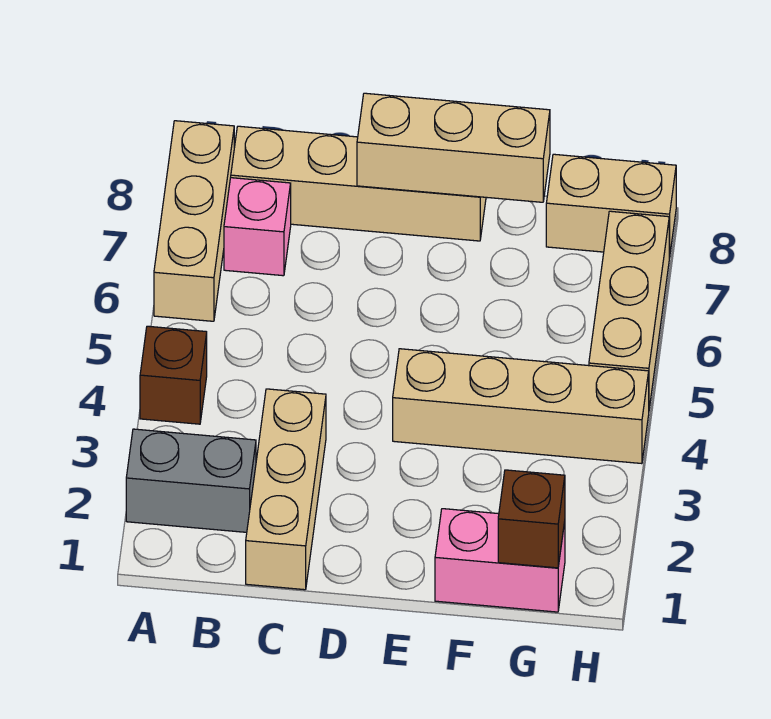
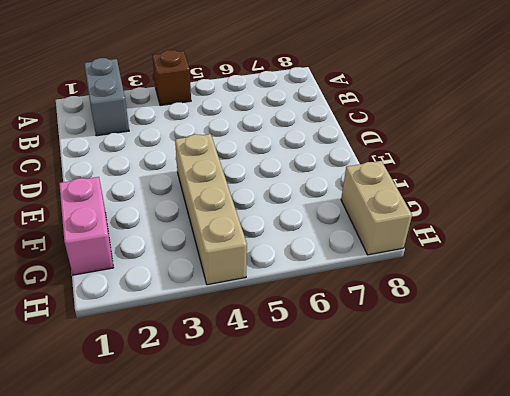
none -> tan brick A6:A8 level 1
none -> pink brick B7 level 1
none -> tan brick B8:E8 level 1

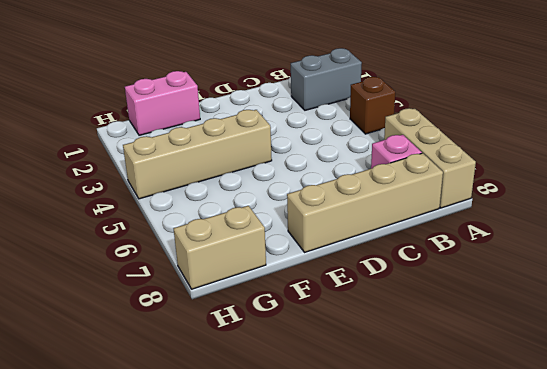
none -> tan brick C1:C3 level 1
none -> tan brick H5:H7 level 1
none -> tan brick D8:F8 level 2

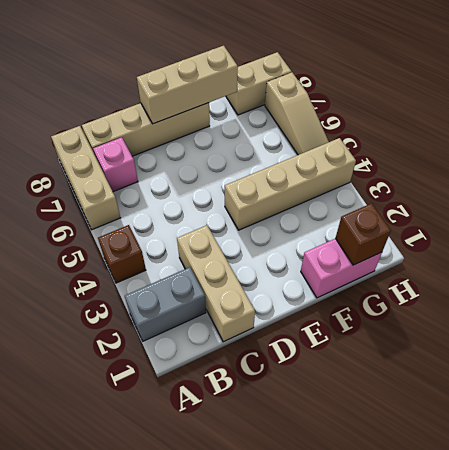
tan slope H5:H7 level 1 top 7 -> tan brick H5:H7 level 1

